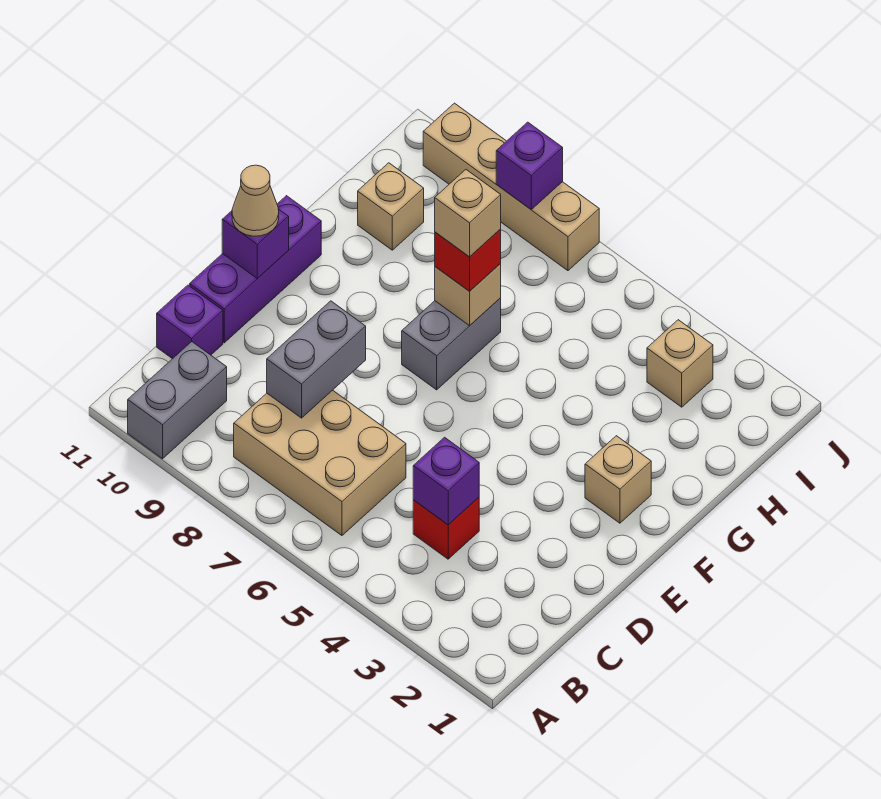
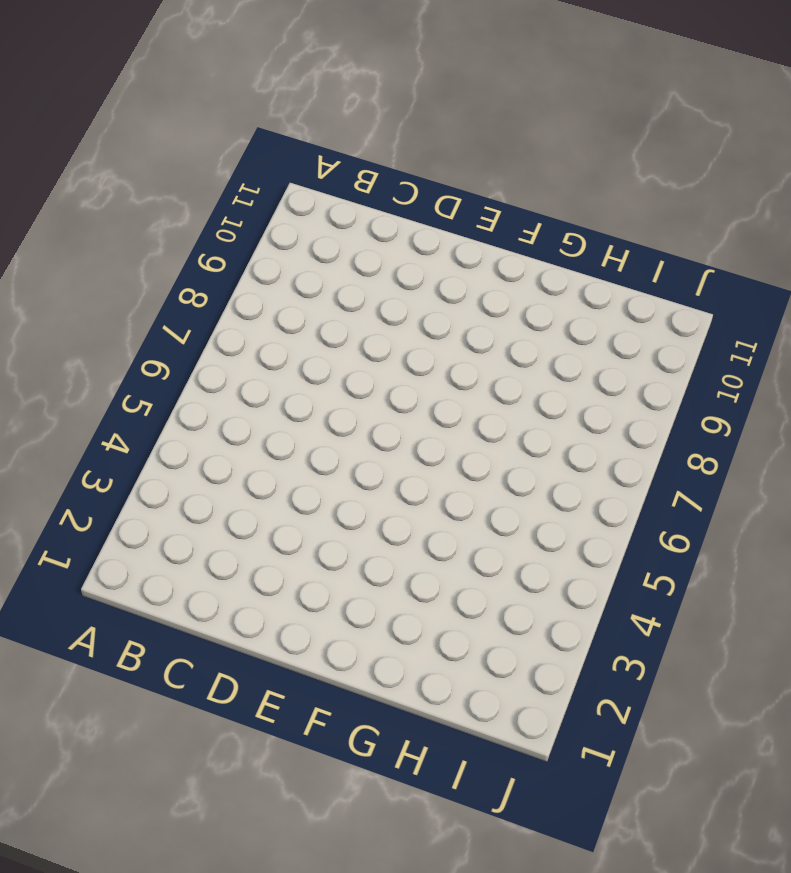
none -> grey brick A10:B10 level 1
none -> tan brick B6:C8 level 1
none -> red brick C4 level 1

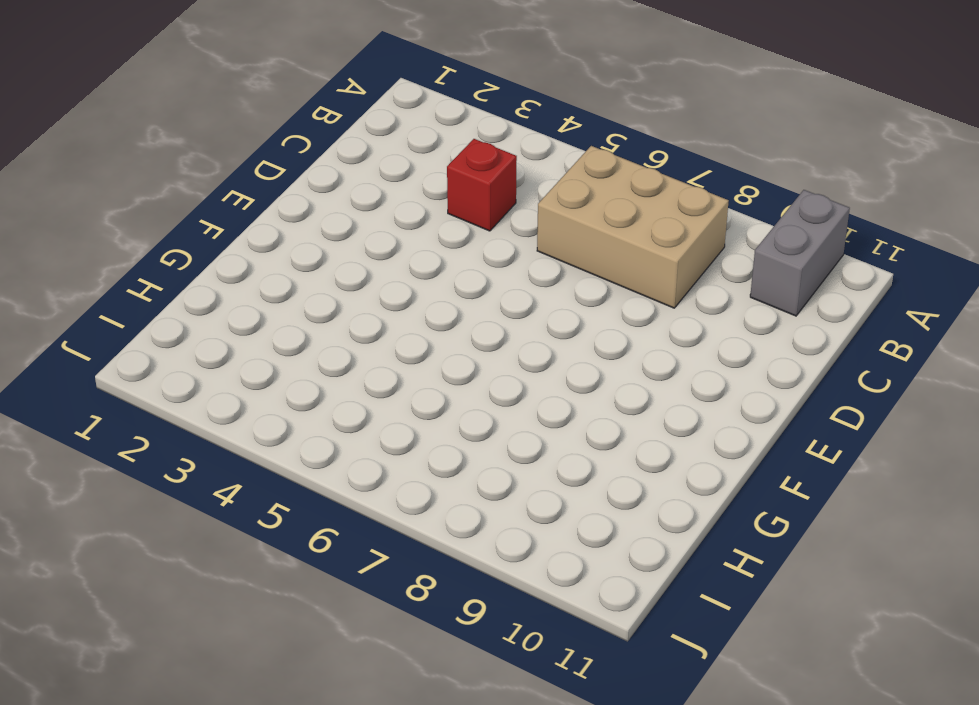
none -> purple brick C11 level 1
none -> purple brick D11:F11 level 1
none -> tan brick F2 level 1

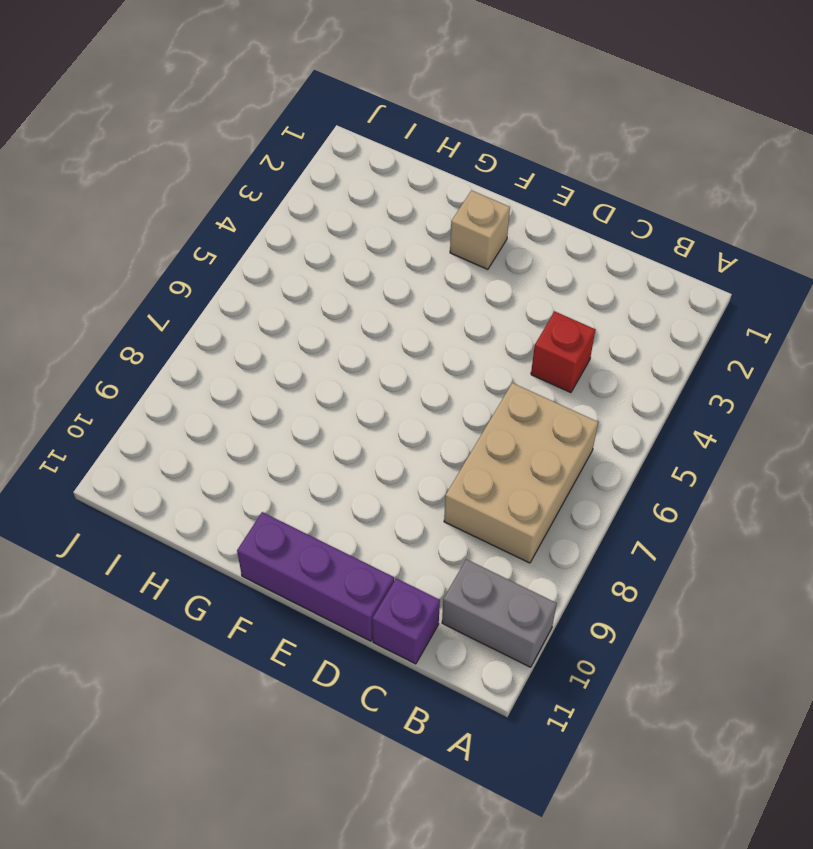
none -> grey brick F7:G7 level 1
none -> tan brick H10 level 1
none -> tan brick I3 level 1

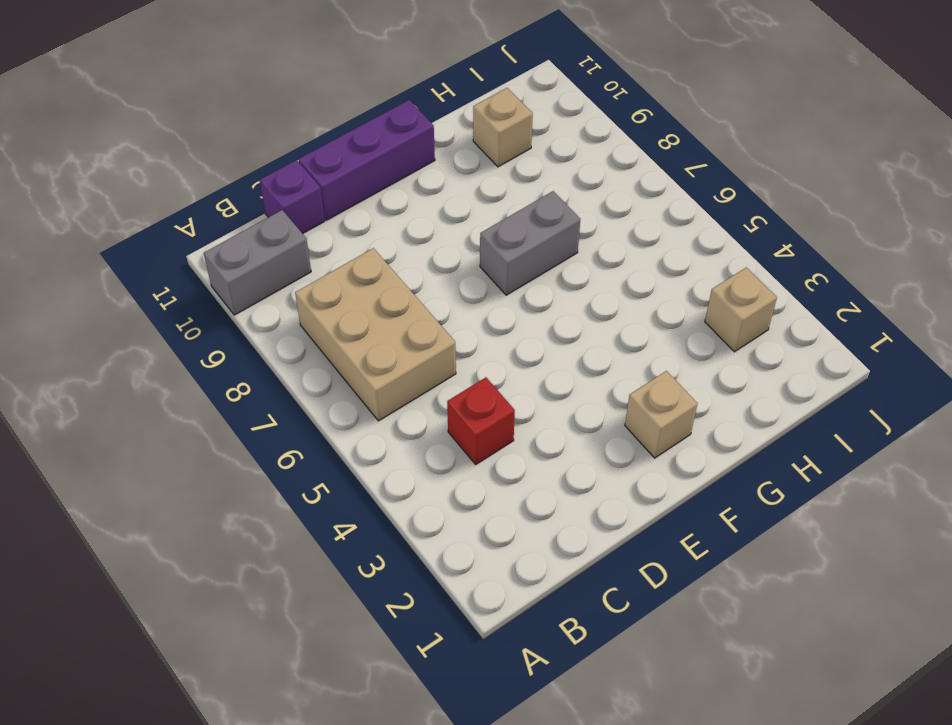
none -> tan brick J7:J10 level 1
none -> purple brick C4 level 2
none -> grey brick C8:D8 level 2

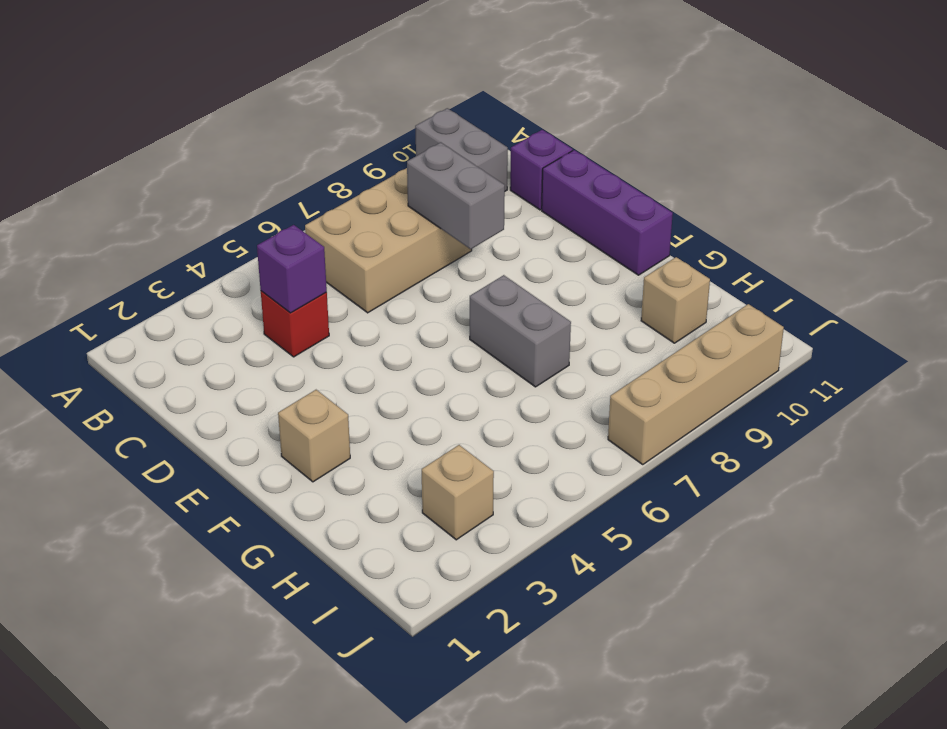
none -> purple brick E11 level 2
none -> tan brick G7 level 2
none -> purple brick J8 level 2

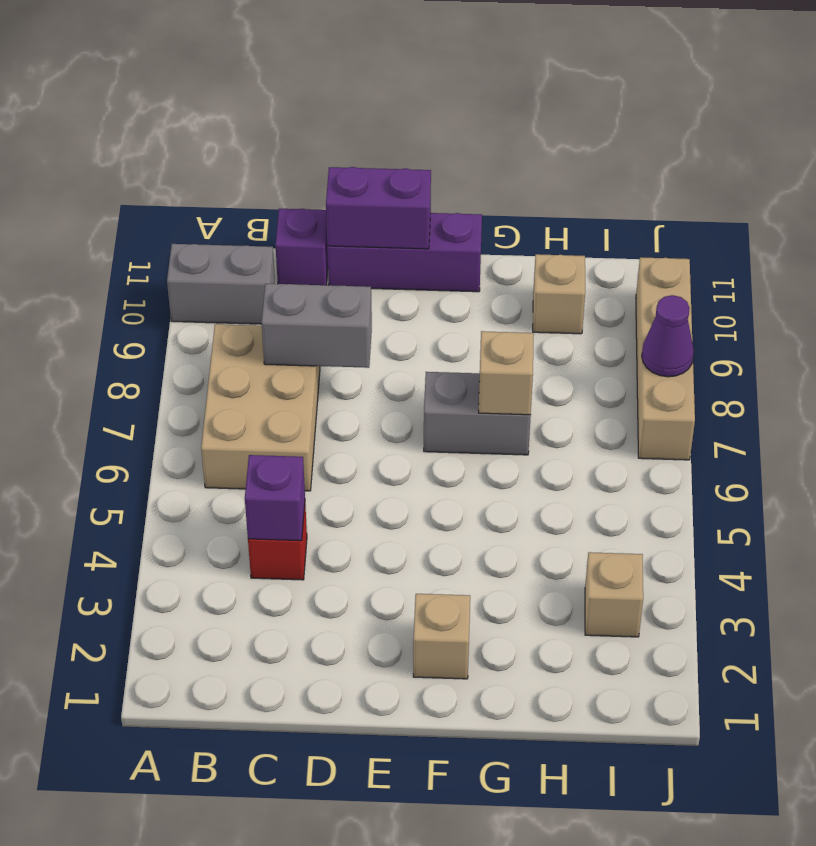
purple brick D11:E11 level 2 -> purple brick E11 level 2
purple cone J8 level 2 -> purple brick J8 level 2
none -> tan cone E11 level 3
none -> red brick G7 level 3
none -> tan brick G7 level 4

